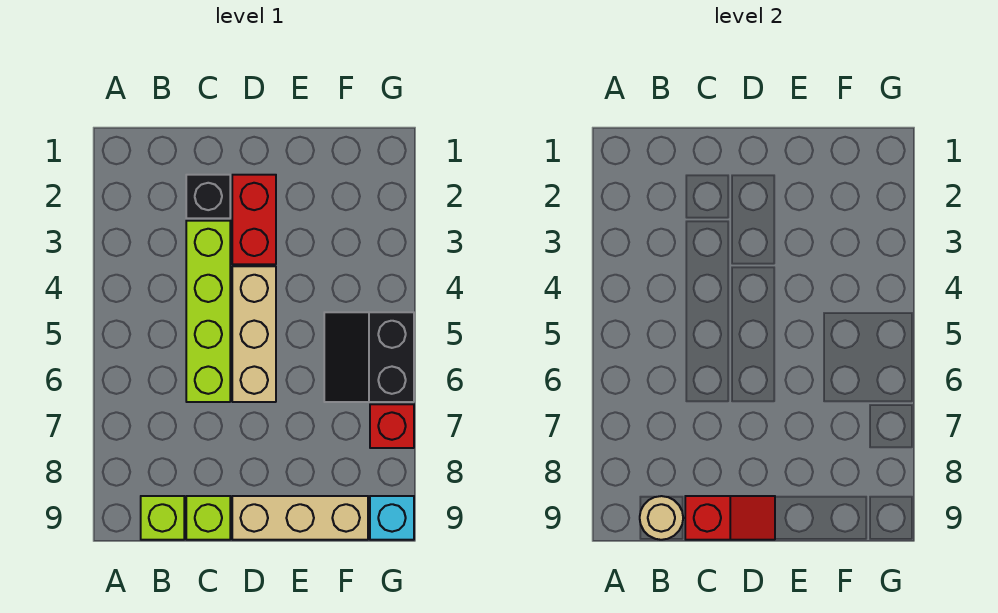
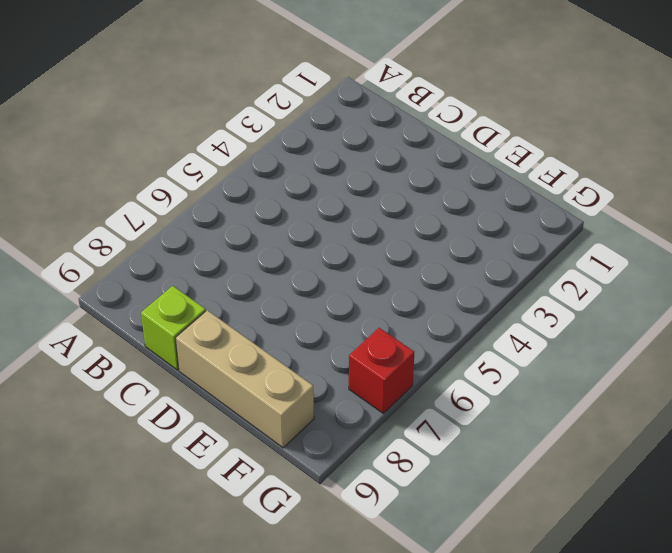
none -> lime brick B9 level 1
none -> black brick C2 level 1
none -> lime brick C3:C6 level 1

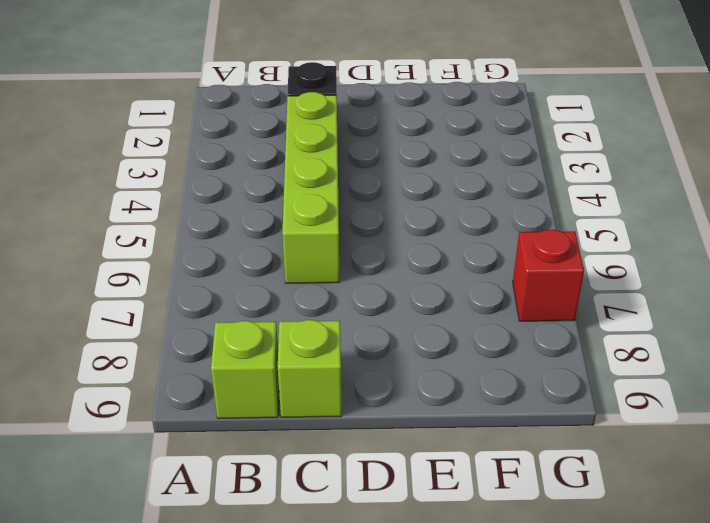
none -> red brick D2:D3 level 1
none -> tan brick D4:D6 level 1
none -> tan brick D9:F9 level 1

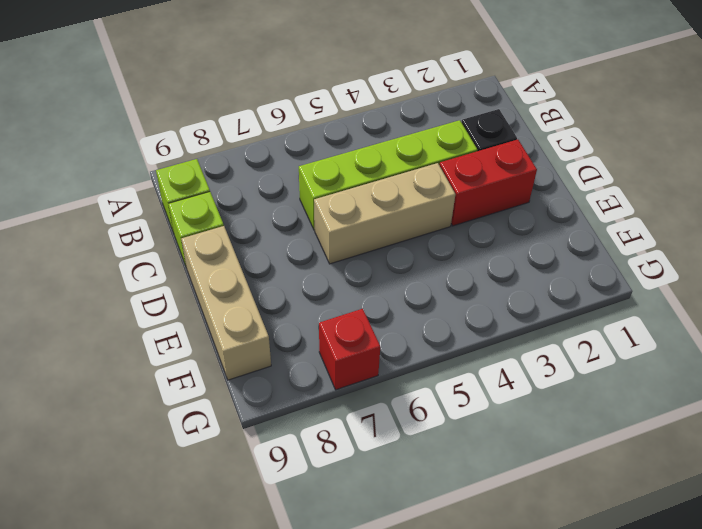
none -> black slope F5:G6 level 1 top G
none -> cyan brick G9 level 1
none -> tan round brick B9 level 2

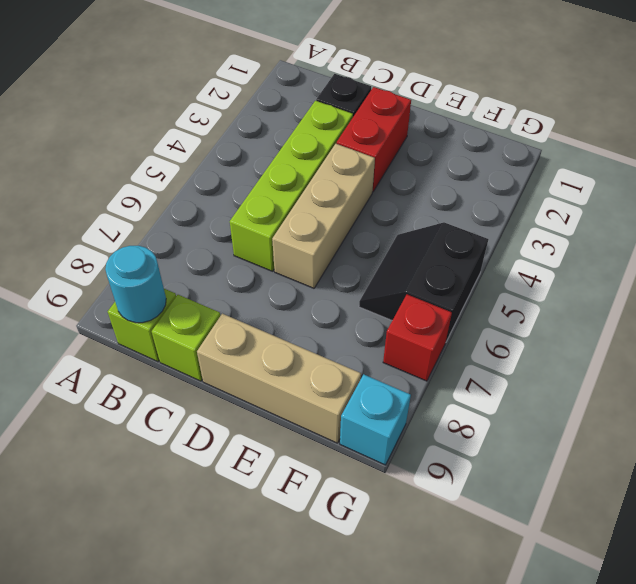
cyan round brick B9 level 2 -> tan round brick B9 level 2
none -> red slope C9:D9 level 2 top C

